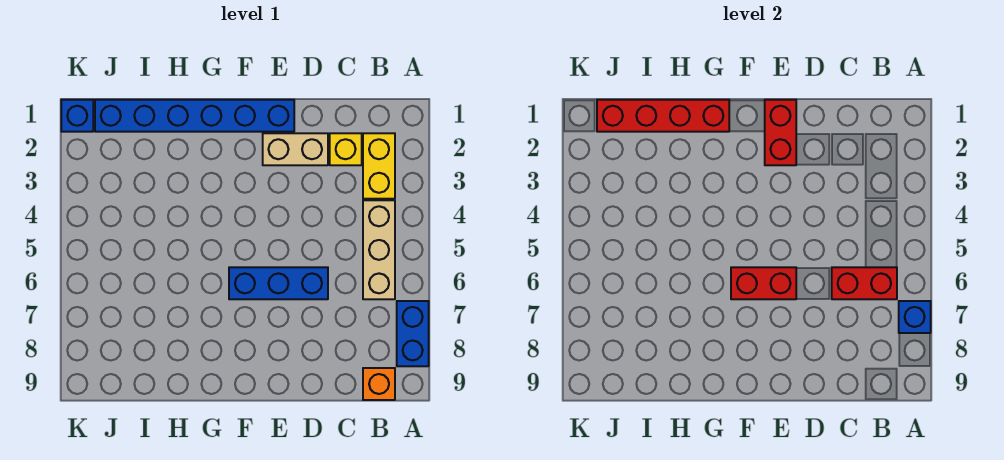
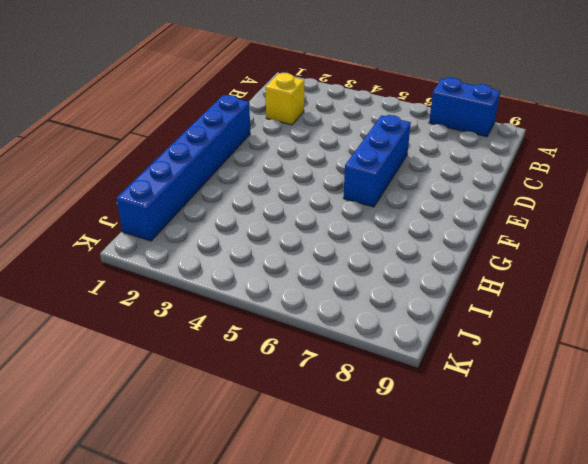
none -> yellow brick B2:B3 level 1
none -> tan brick B4:B6 level 1
none -> orange brick B9 level 1

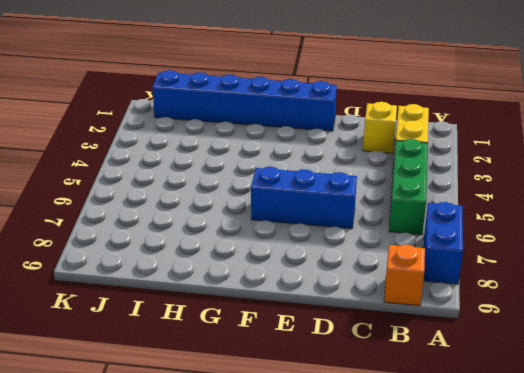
green brick B4:B6 level 1 -> tan brick B4:B6 level 1
none -> tan brick D2:E2 level 1
none -> blue brick K1 level 1
none -> blue brick A7 level 2

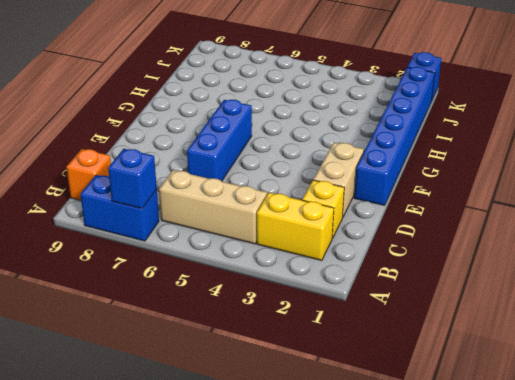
none -> red brick B6:C6 level 2
none -> red brick E1:E2 level 2
none -> red brick E6:F6 level 2

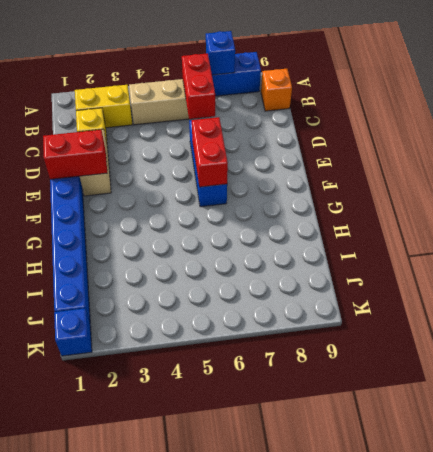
none -> red brick G1:J1 level 2

